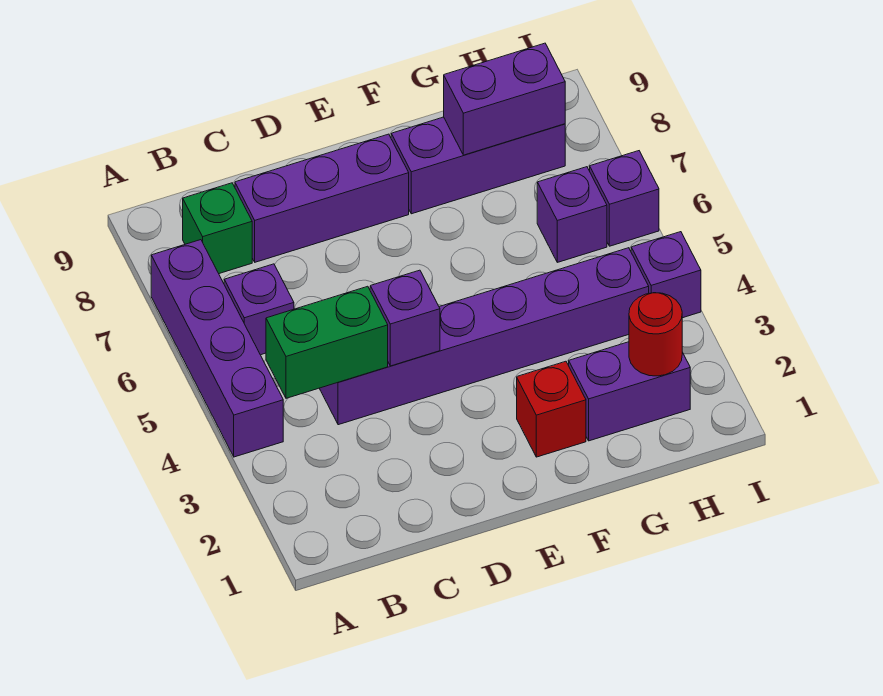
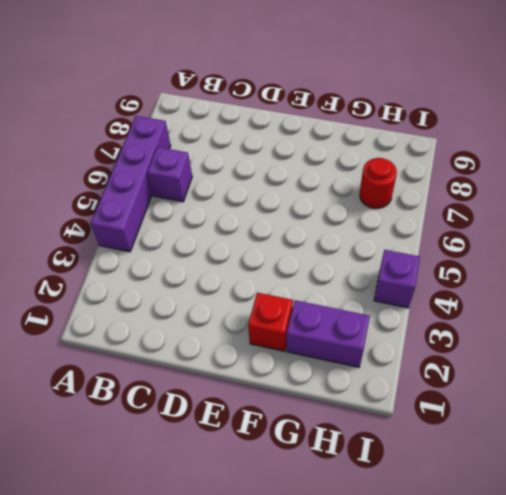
red round brick H7 level 1 -> red round brick H2 level 2
none -> green brick B8 level 1
none -> purple brick C4:H4 level 1
none -> purple brick C8:E8 level 1

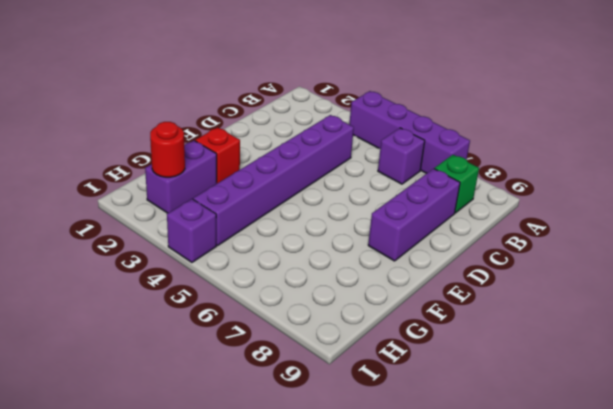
none -> purple brick F8:H8 level 1
none -> purple brick H6 level 1
none -> purple brick I6 level 1

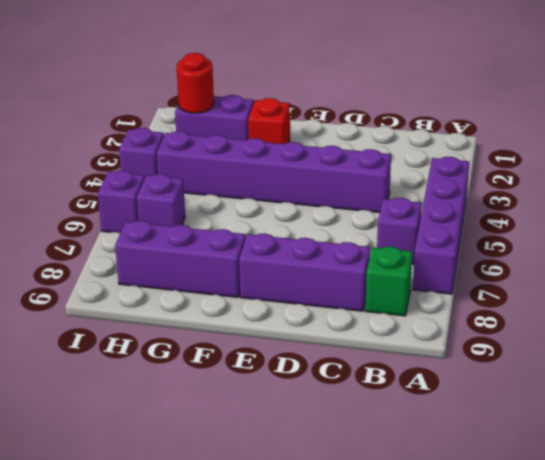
none -> green brick B4:C4 level 2
none -> purple brick D4 level 2
none -> purple brick G8:H8 level 2

